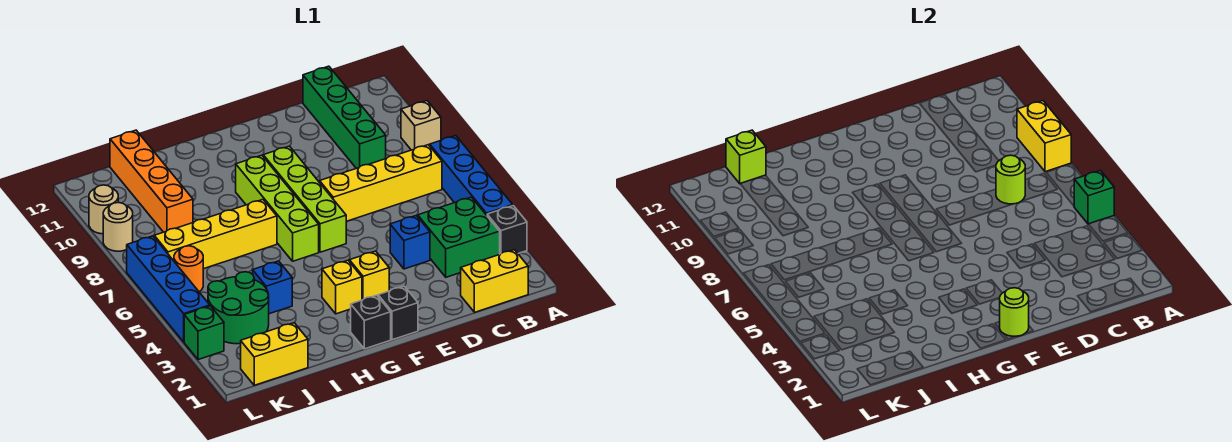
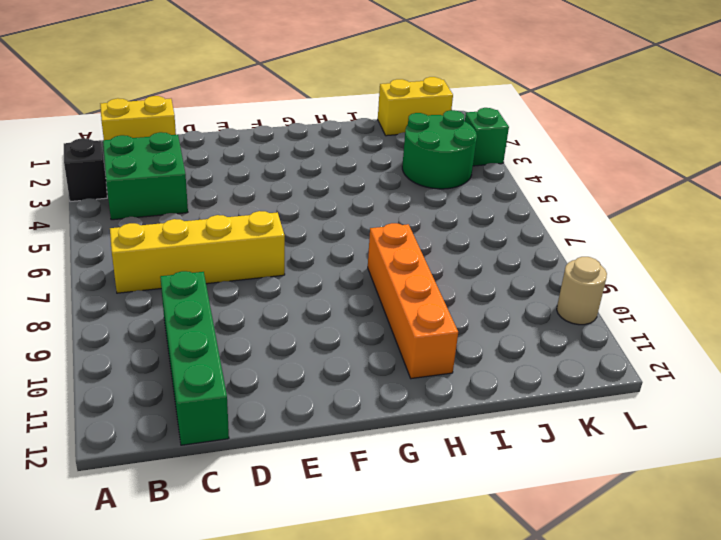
orange brick H8:H11 level 1 -> orange brick J9:J12 level 1
none -> blue brick A4:A7 level 1
none -> tan brick A9 level 1
none -> blue brick D4 level 1

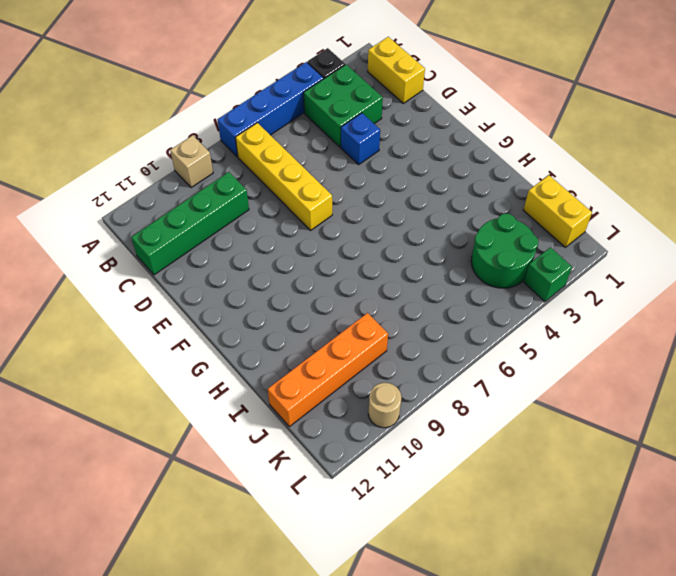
none -> black brick F1 level 1
none -> yellow brick F3 level 1
none -> lime brick F6:F9 level 1

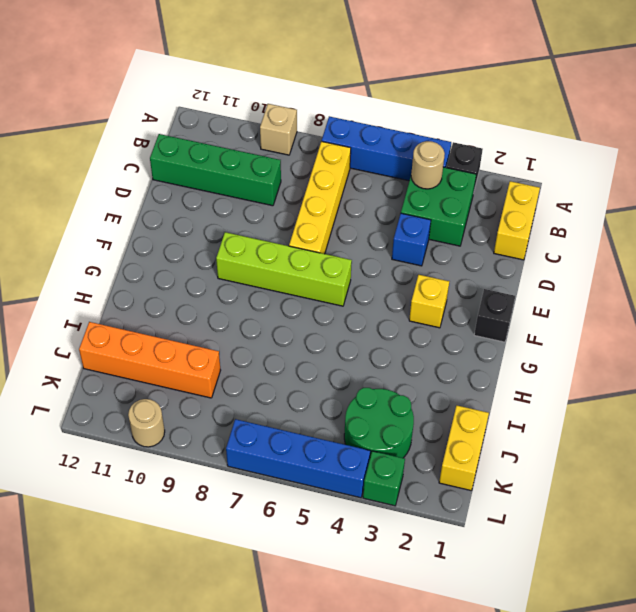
tan round brick B4 level 2 -> tan round brick L9 level 1
none -> black brick G1 level 1
none -> yellow brick G3 level 1
none -> lime brick G6:G9 level 1

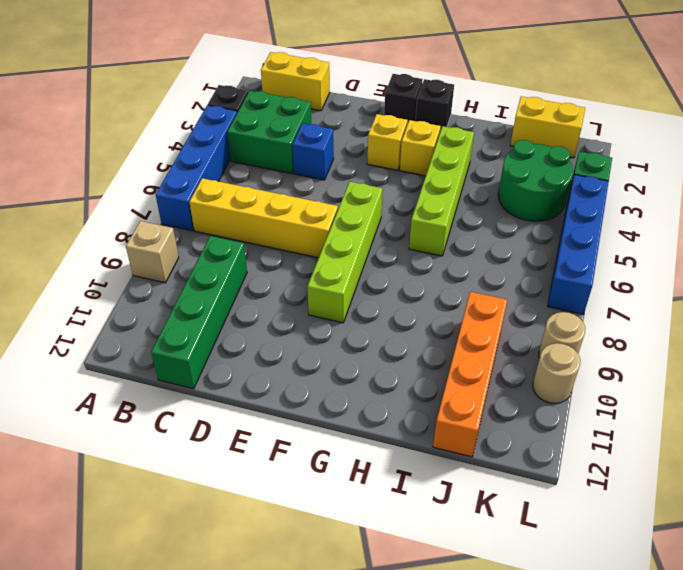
lime brick H3:H6 level 1 -> lime brick G6:G9 level 1
none -> yellow brick H7:K7 level 1
none -> blue brick I4 level 1
none -> orange round brick K6 level 1

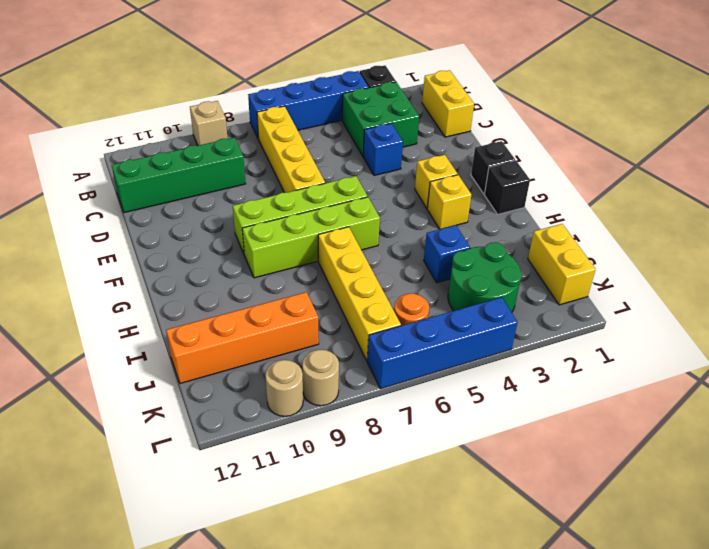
none -> green brick L3 level 1
none -> green brick A5 level 2
none -> yellow brick A8:A9 level 2

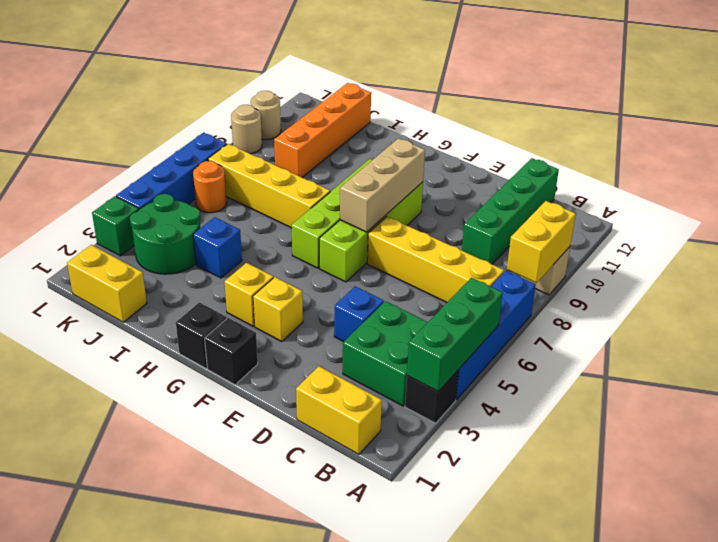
green brick A3:A5 level 2 -> green brick A5 level 2
tan brick F7:F9 level 2 -> none
none -> lime round brick C7 level 2
none -> lime round brick F1 level 2
none -> lime brick J12 level 2

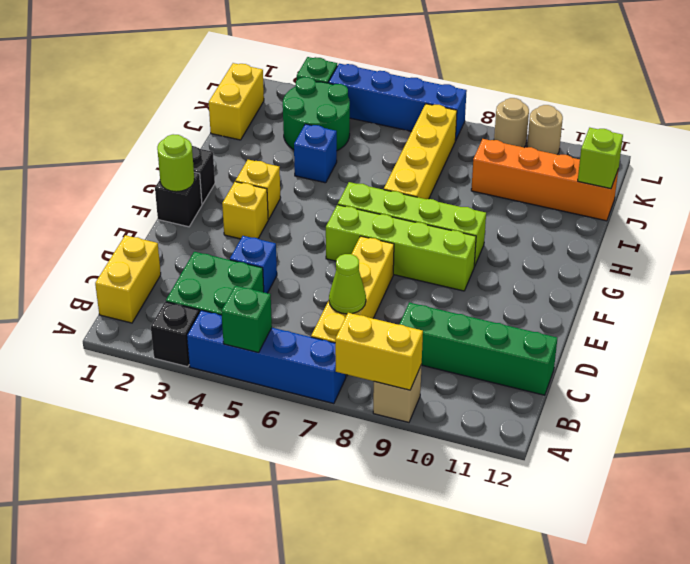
lime cone C7 level 2 -> lime round brick C7 level 2
none -> orange round brick K6 level 1

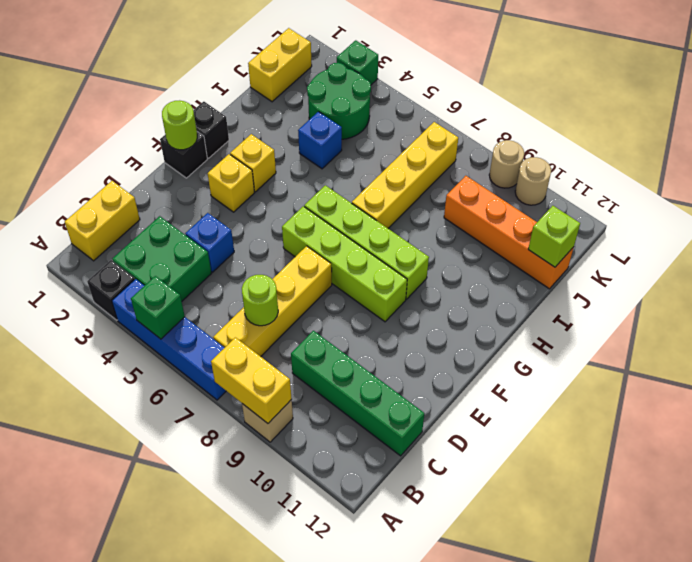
none -> orange round brick K6 level 1
none -> blue brick L4:L7 level 1

